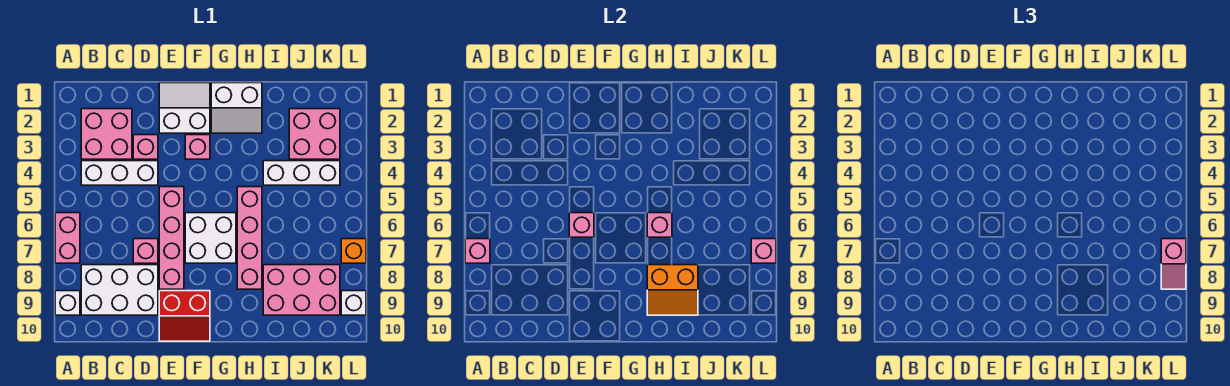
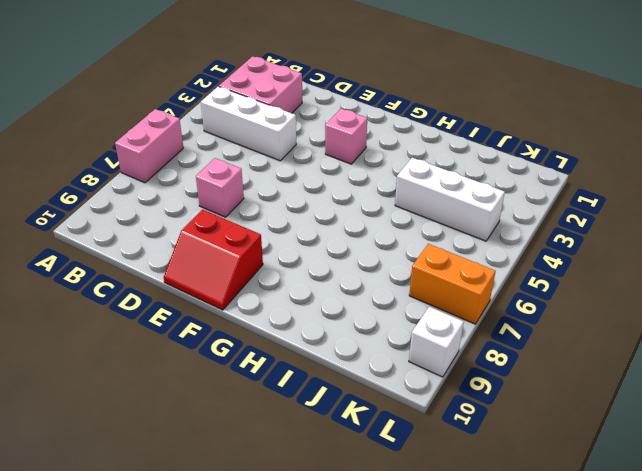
orange brick K7:L7 level 1 -> orange brick L7 level 1
none -> white brick A9 level 1
none -> white brick B8:D9 level 1
none -> pink brick D3 level 1

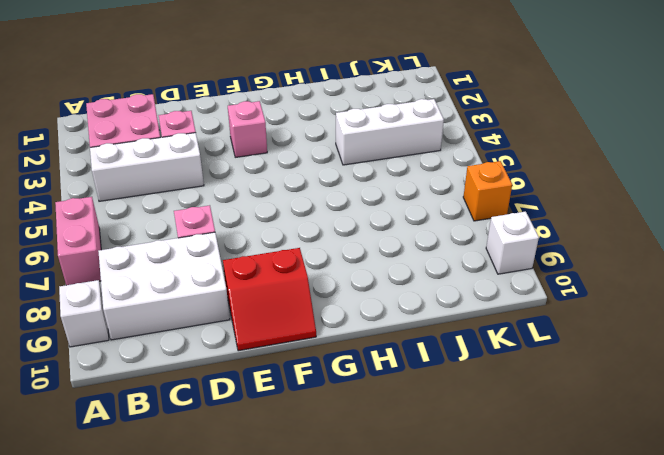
none -> white slope E1:F2 level 1 top 2
none -> pink brick E5:E8 level 1
none -> white brick F6:G7 level 1

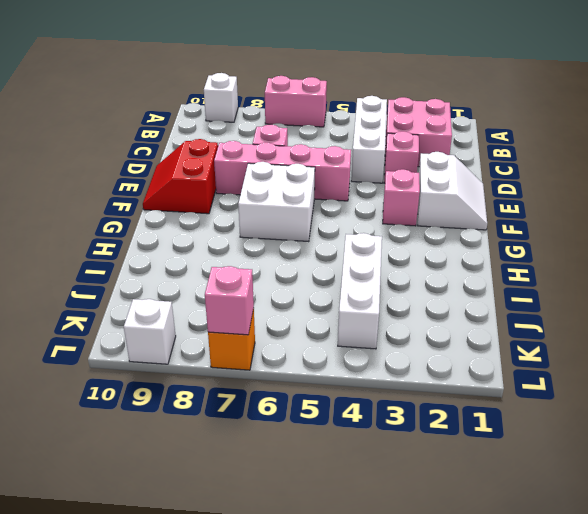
none -> white brick B8:D9 level 1
none -> white slope G1:H2 level 1 top 1
none -> pink brick H5:H8 level 1

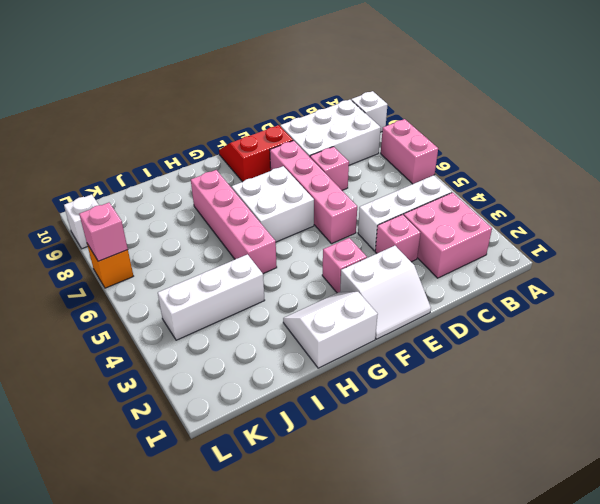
none -> pink brick I8:K9 level 1
none -> pink brick J2:K3 level 1
none -> pink brick A7 level 2

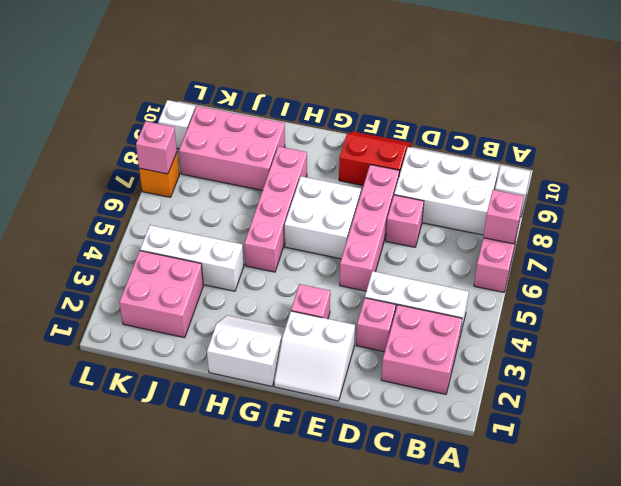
none -> pink brick E6 level 2
none -> pink brick H6 level 2
none -> orange slope H8:I9 level 2 top 8

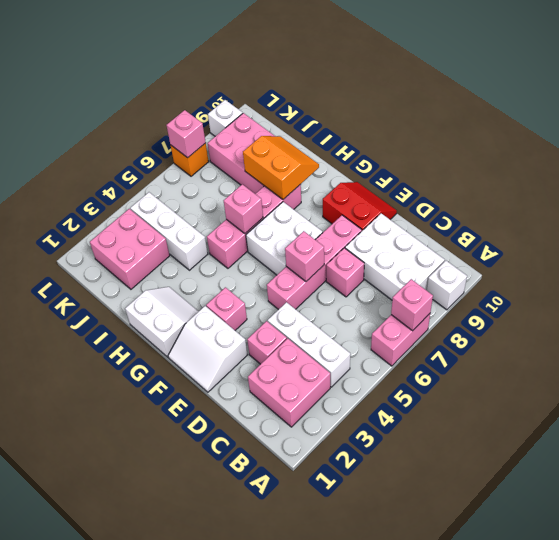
none -> pink slope L7:L8 level 3 top 7

